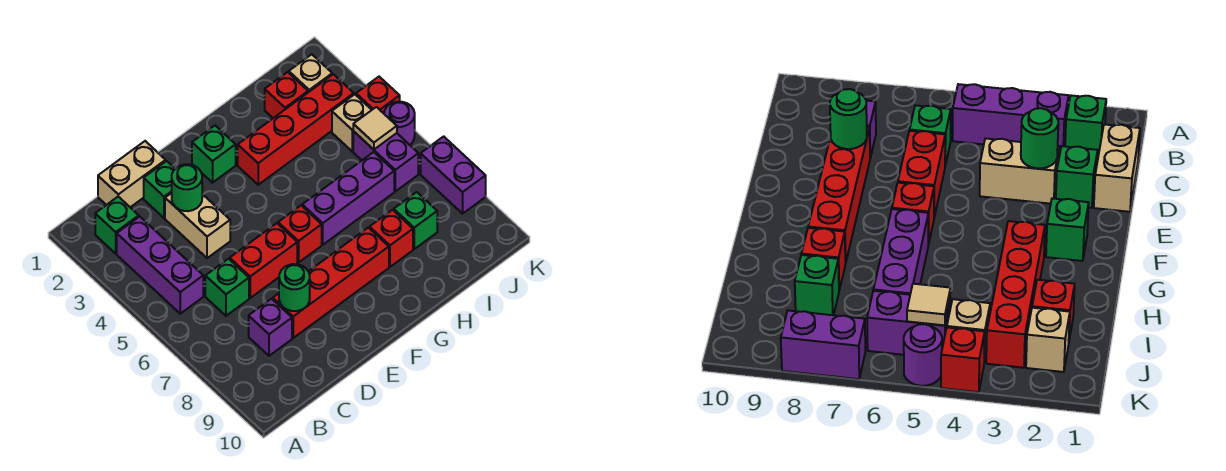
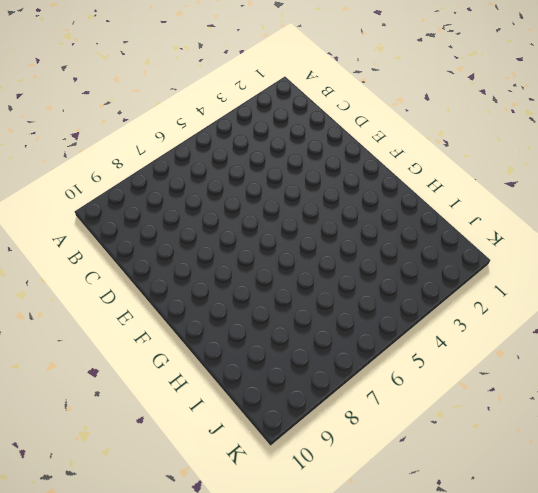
none -> green brick B2 level 1
none -> purple brick B3:B5 level 1
none -> tan brick C1:D1 level 1

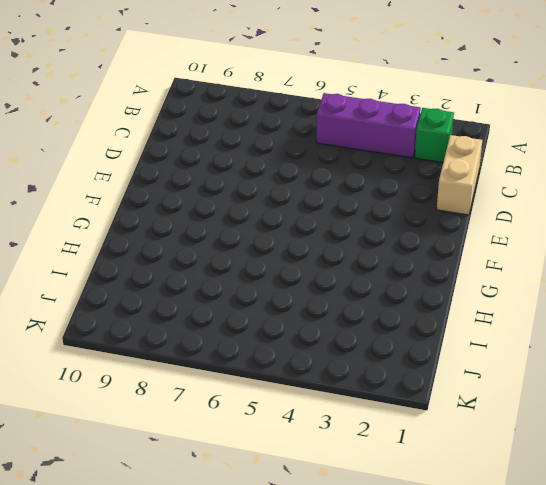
none -> green brick C6 level 1
none -> purple brick C8 level 1
none -> green brick D2 level 1

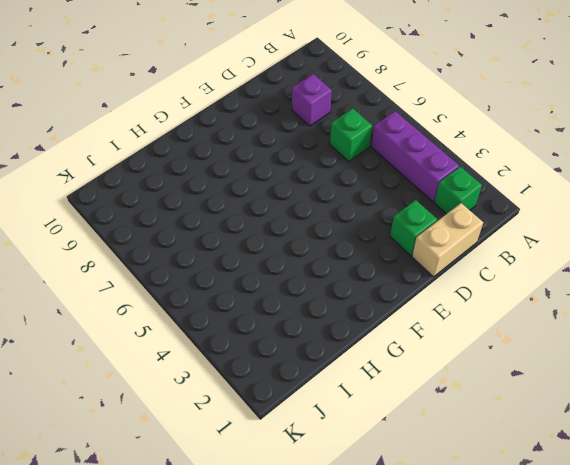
none -> tan brick D3:D4 level 1
none -> red brick D6:E6 level 1
none -> red brick D8:G8 level 1

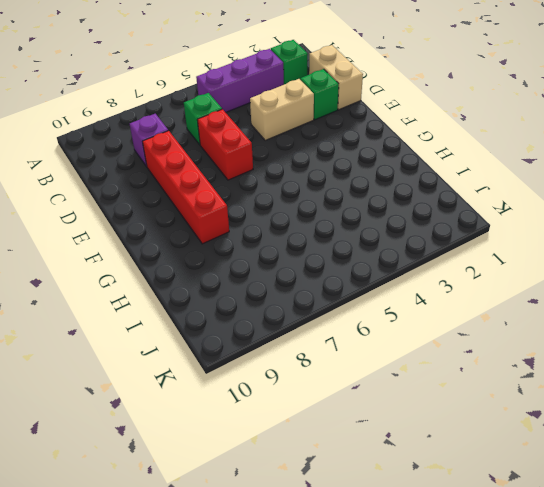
none -> green brick F2 level 1
none -> red brick F6 level 1
none -> red brick G3:J3 level 1

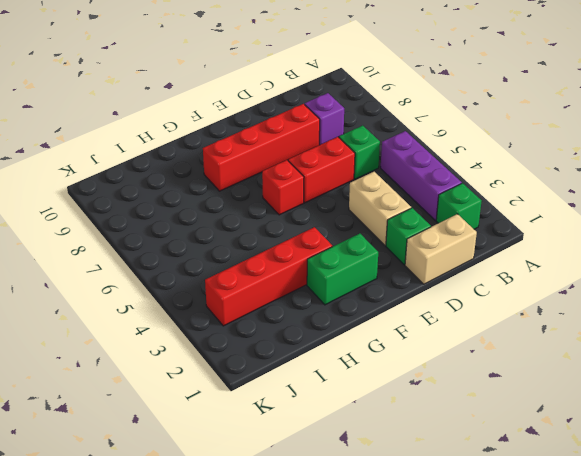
green brick F2:G2 level 1 -> green brick F2 level 1
none -> purple brick G6:I6 level 1
none -> red brick H8 level 1
none -> red brick I2 level 1

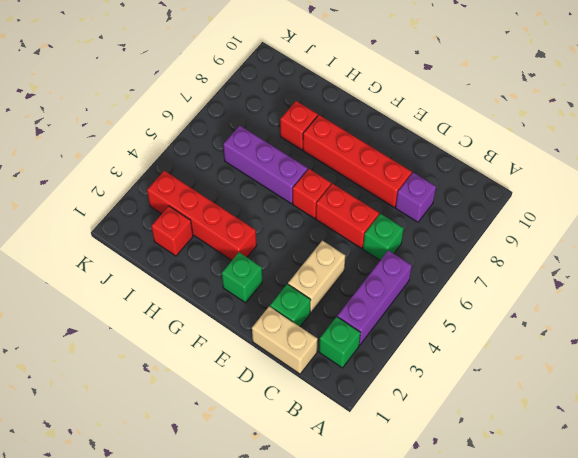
none -> green brick I8 level 1
none -> tan brick J2 level 1
none -> tan brick J4 level 1

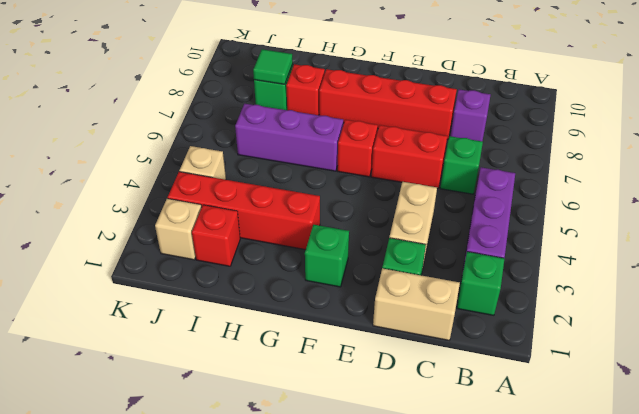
green tile I8 level 2 -> none
none -> purple brick J5:J6 level 1
none -> red brick K4 level 1
none -> purple round brick K5 level 1

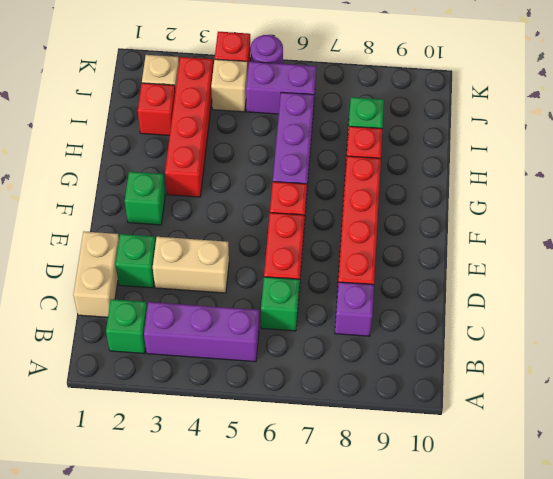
none -> purple brick K7:K8 level 1
none -> green round brick D3 level 2
none -> green round brick D8 level 2

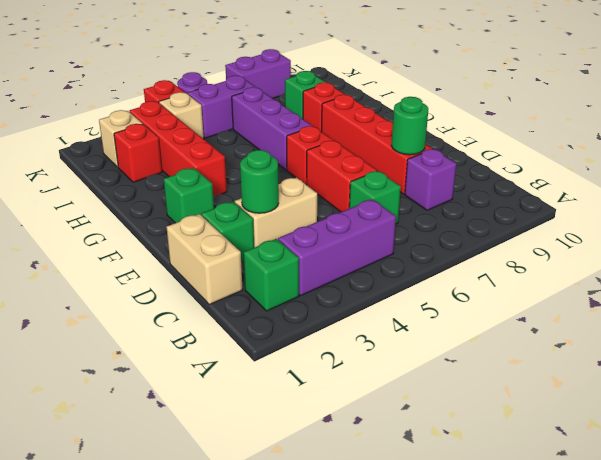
none -> tan tile J5 level 2

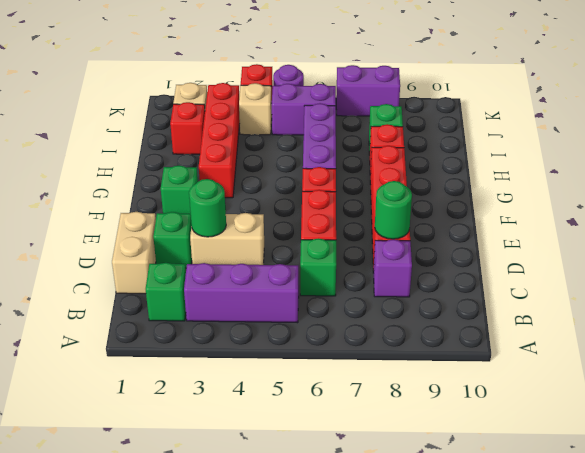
none -> tan tile J5 level 2

